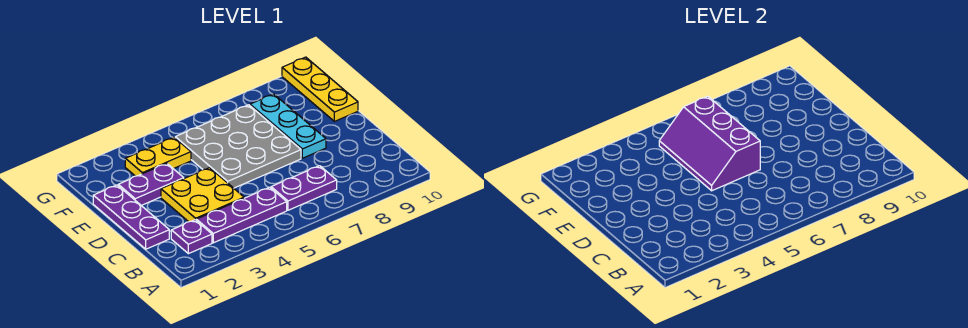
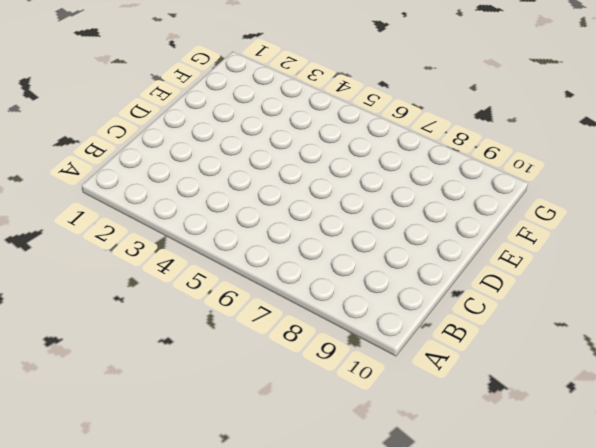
none -> purple plate B2 level 1
none -> purple plate B3:B5 level 1

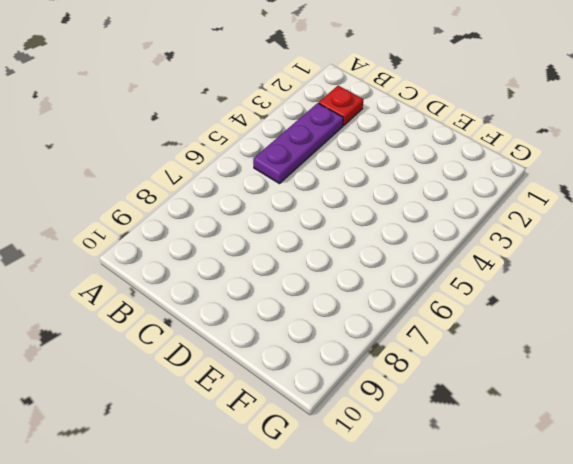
red plate B2 level 1 -> purple plate B2 level 1
none -> purple plate B6:B7 level 1
none -> purple plate C1:E1 level 1

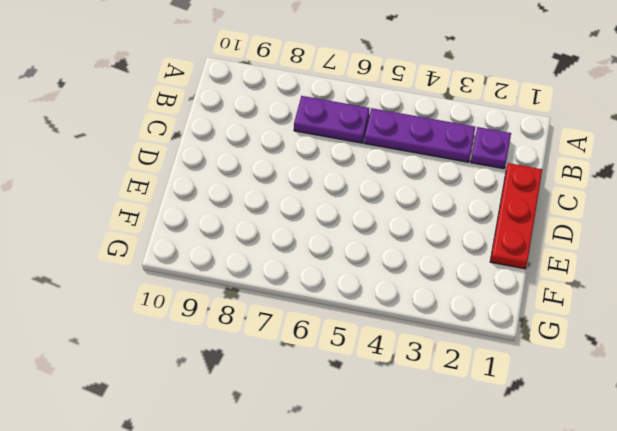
red plate C1:E1 level 1 -> purple plate C1:E1 level 1
none -> yellow plate C3:D4 level 1
none -> grey plate D5:F7 level 1

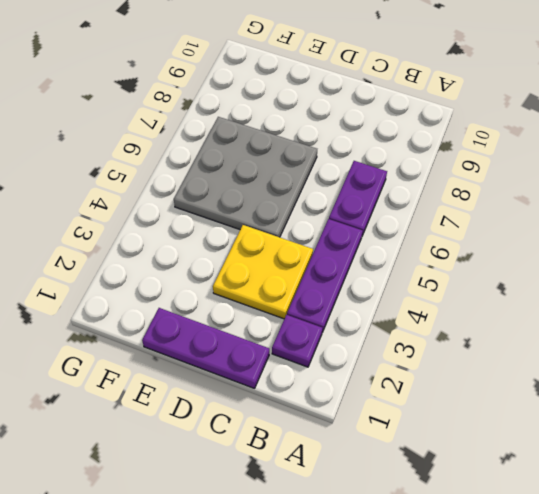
none -> cyan plate D8:F8 level 1
none -> purple plate E2:E3 level 1

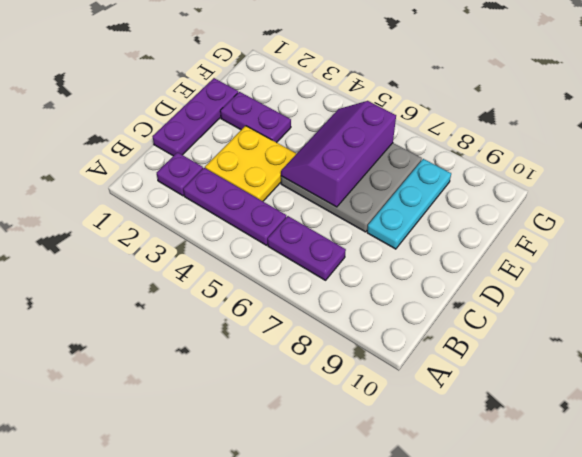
none -> yellow plate E10:G10 level 1
none -> yellow plate F3:F4 level 1

